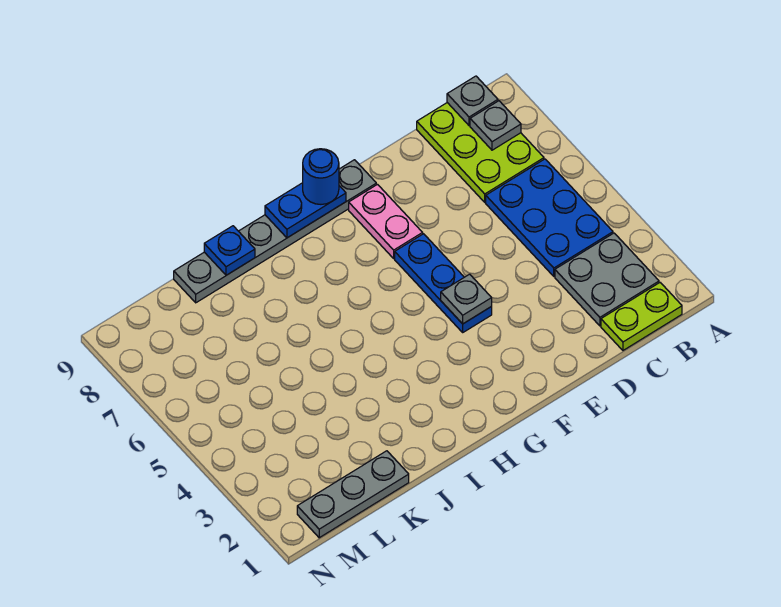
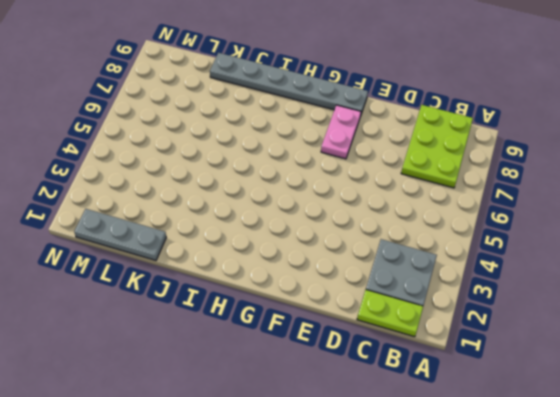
none -> blue plate B4:C6 level 1
none -> blue plate F4:F6 level 1
none -> grey plate B8 level 2

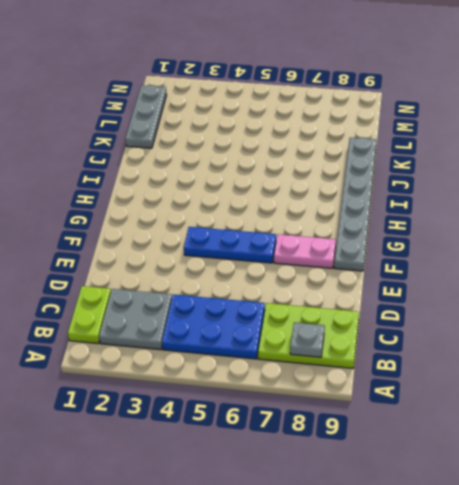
none -> grey plate B9 level 2
none -> grey plate F4 level 2
none -> blue plate G9:H9 level 2

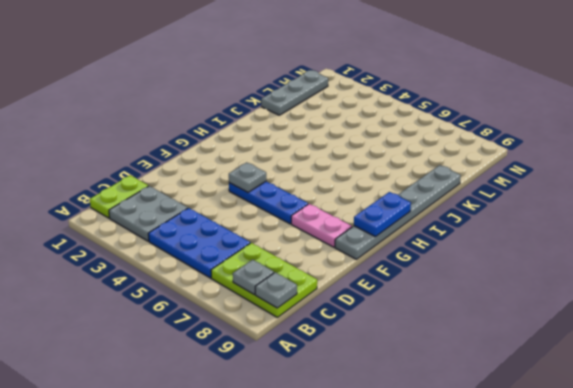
none -> blue plate J9 level 2
none -> blue round brick G9 level 3

